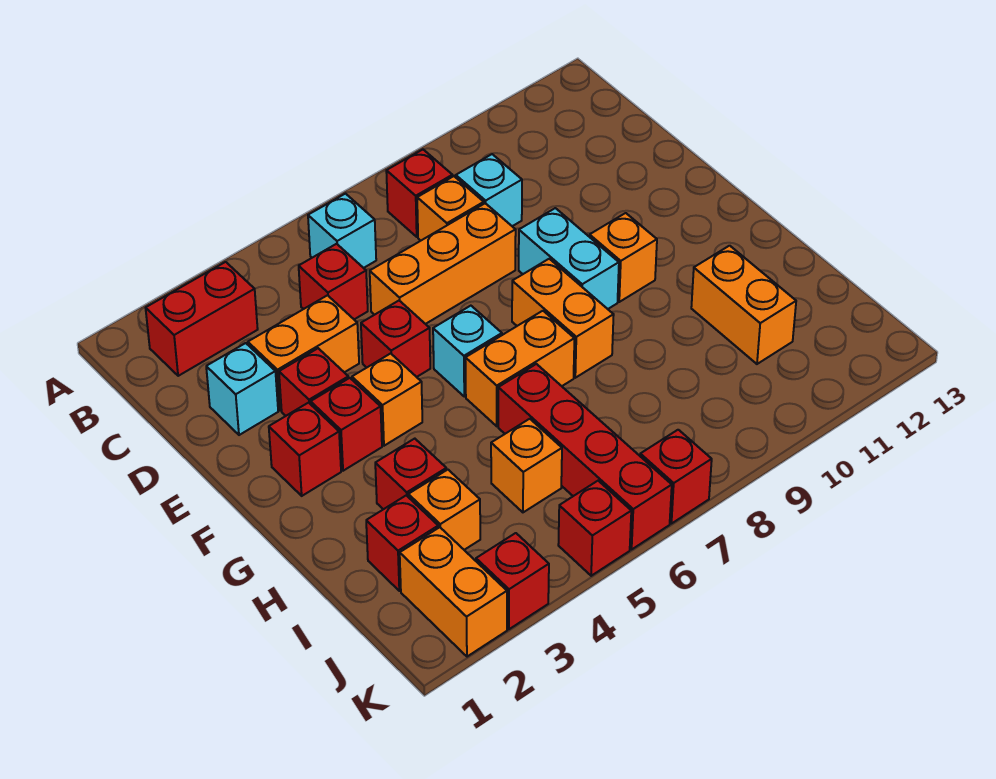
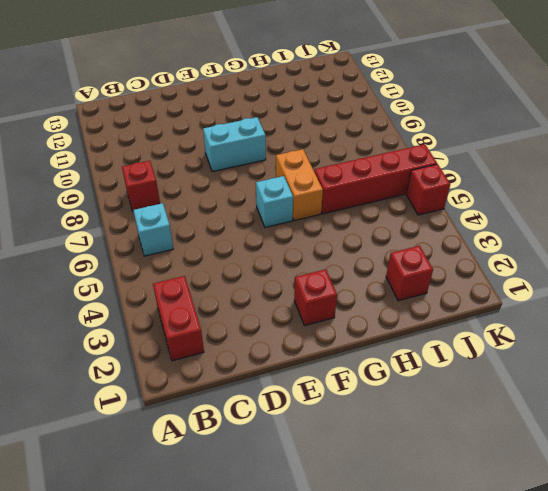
none -> red brick C5 level 1
none -> orange brick C8 level 1
none -> cyan brick C9 level 1

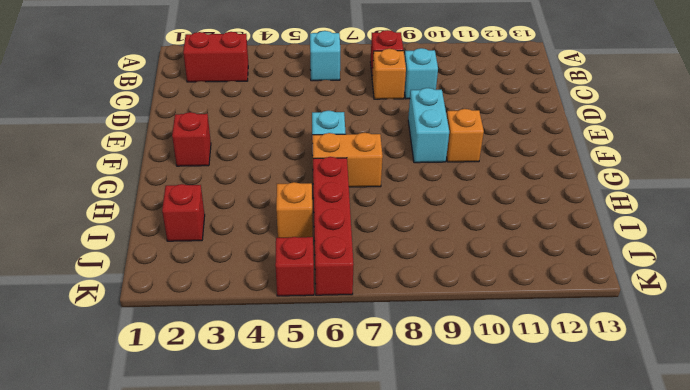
none -> red brick C5 level 1
none -> cyan brick D2 level 1
none -> orange brick D3:D4 level 1

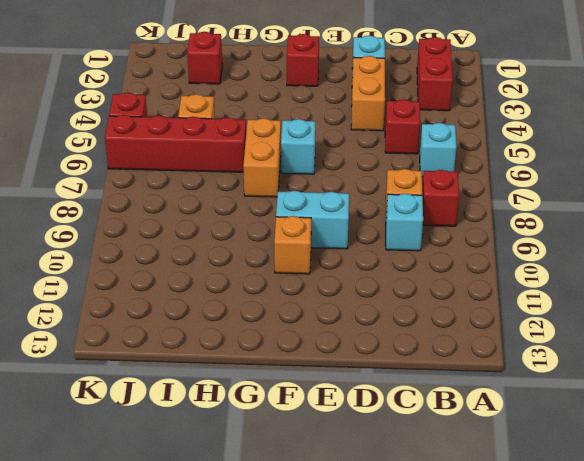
none -> orange brick D6:D8 level 1
none -> red brick E3 level 1
none -> red brick E5 level 1

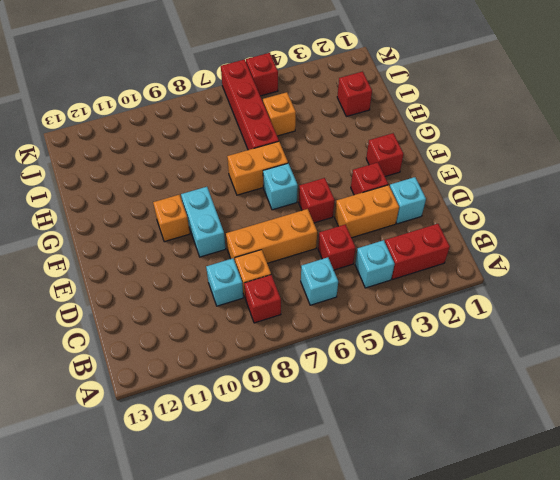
cyan brick B4 level 1 -> none
none -> red brick F3 level 1
none -> orange brick F4 level 1
none -> orange brick F8:G8 level 1

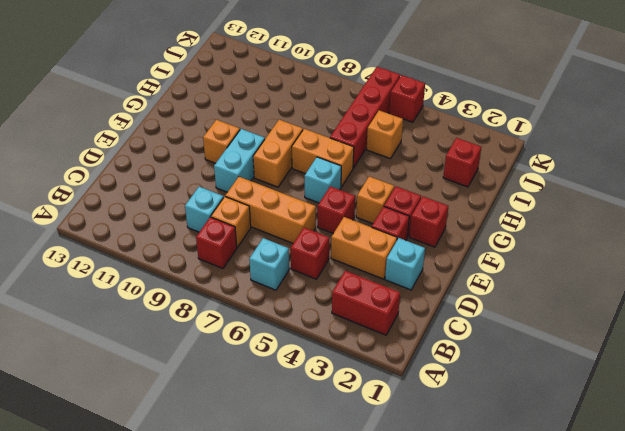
none -> red brick H3 level 1
none -> orange brick H11:I11 level 1
none -> orange brick I3 level 1

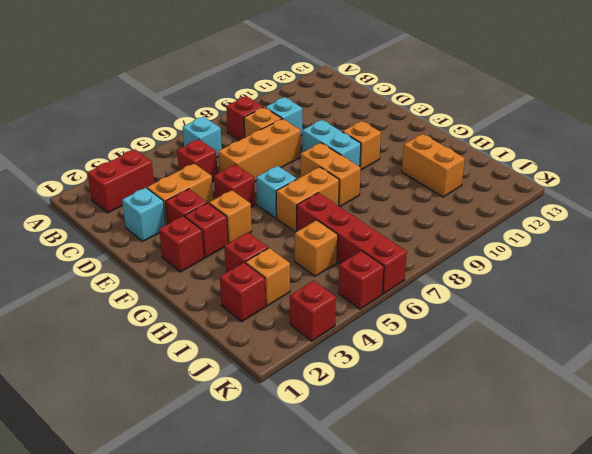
none -> orange brick J2:K2 level 1
none -> red brick K7 level 1

